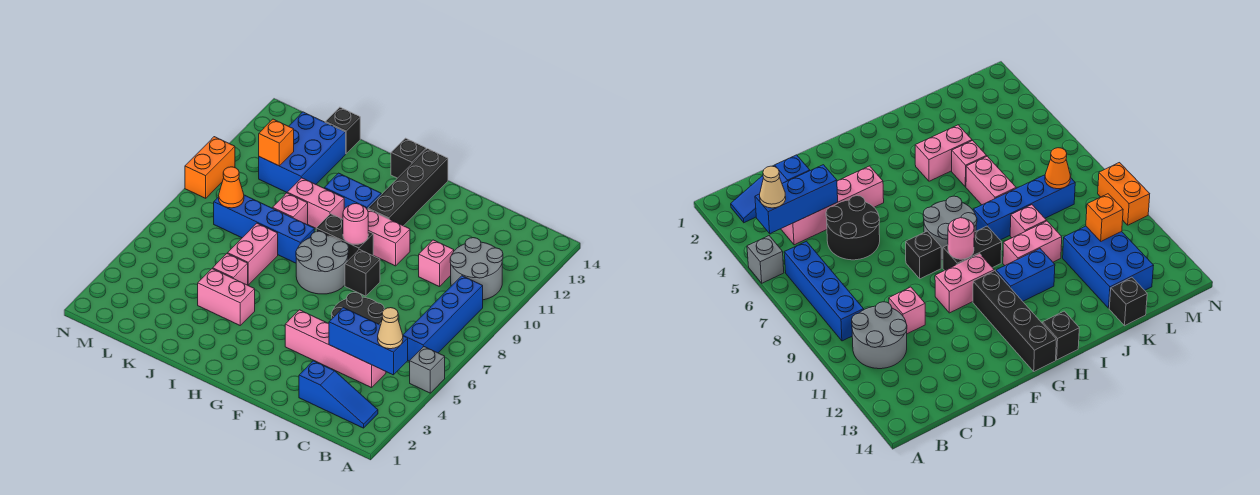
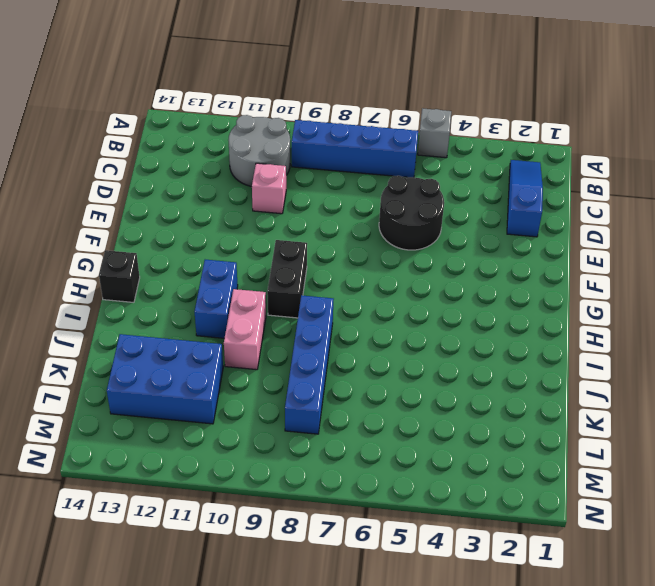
none -> pink brick C4:F4 level 1
none -> black brick F8 level 1
none -> pink brick F10:G10 level 1

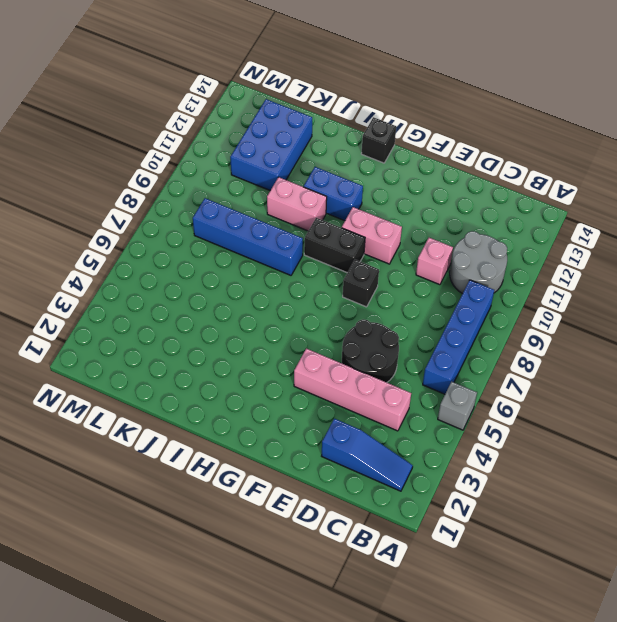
none -> grey round brick G7:H8 level 1
none -> black brick G11:G14 level 1
none -> pink brick I4:J4 level 1

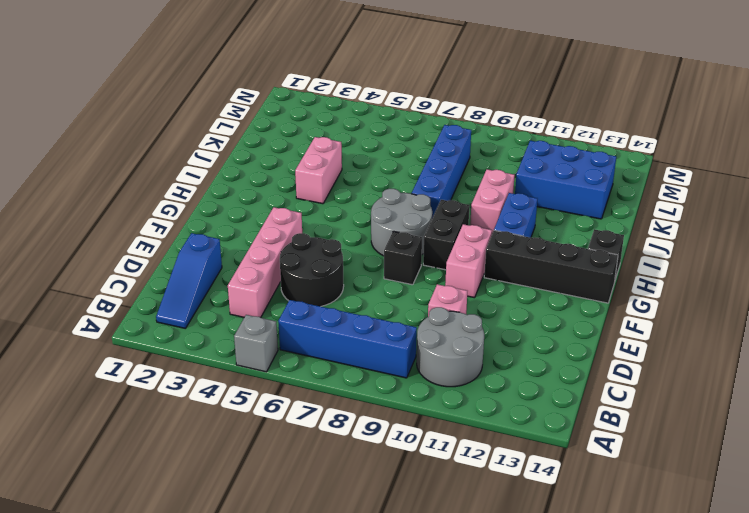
none -> pink brick J5 level 1
none -> pink brick J6:J7 level 1
none -> pink brick J9 level 1

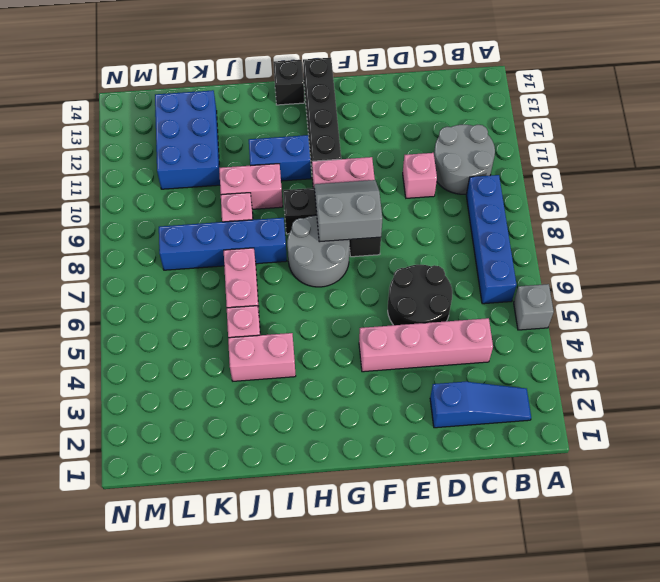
grey slope F8:G9 level 2 top 8 -> pink round brick G9 level 2
none -> black brick K14 level 1
none -> orange brick N9:N10 level 1
none -> blue brick B4:D4 level 2

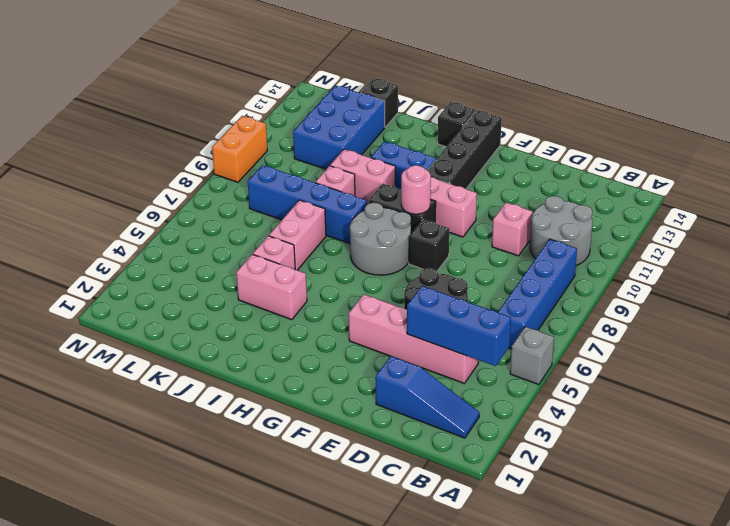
none -> orange cone L8 level 2
none -> orange brick L11 level 2
none -> tan cone B4 level 3

